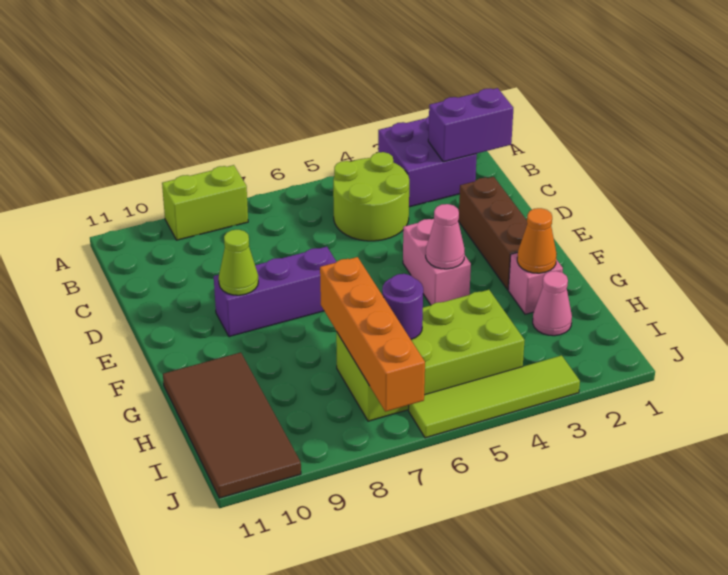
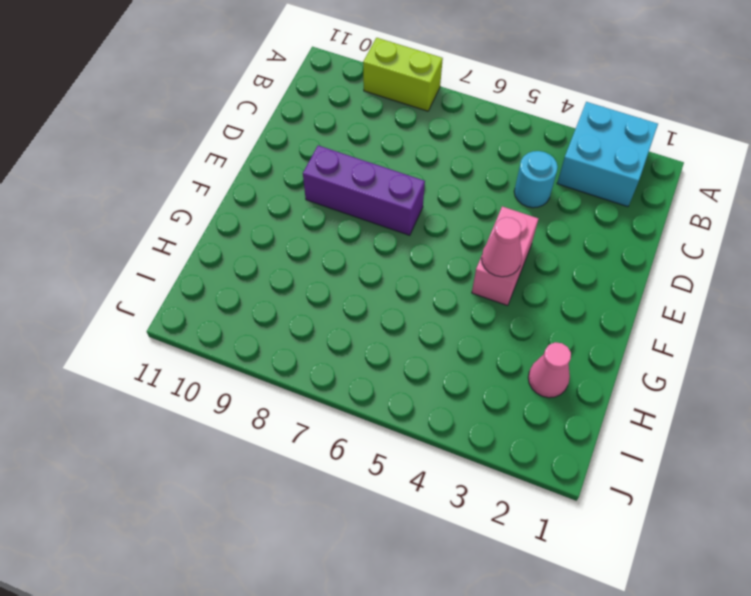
cyan brick A2:B3 level 1 -> purple brick A2:B3 level 1
cyan round brick C4 level 1 -> lime round brick B4:C5 level 1
none -> brown brick D2:F2 level 1
none -> pink brick G2 level 1
none -> brown tile G10:J11 level 1

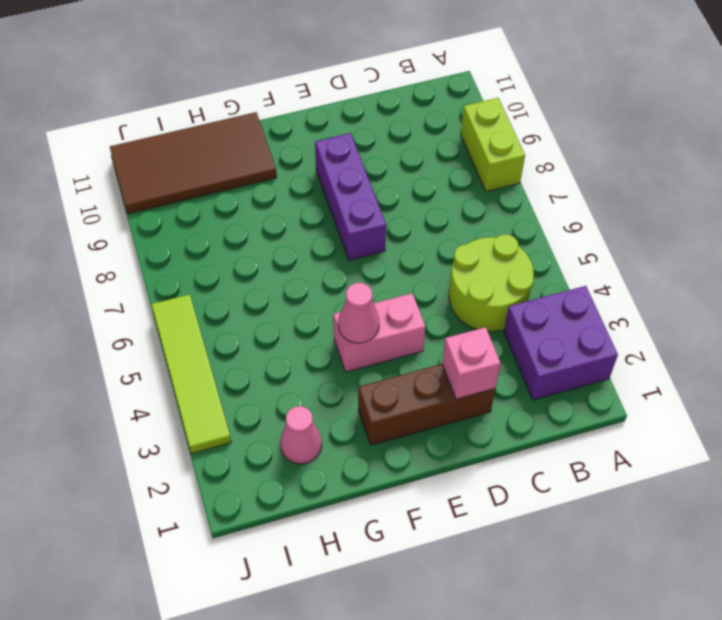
pink brick D2 level 2 -> pink brick G2 level 1
none -> lime brick H4:I7 level 1
none -> purple brick B1:B2 level 2
none -> lime cone E9 level 2

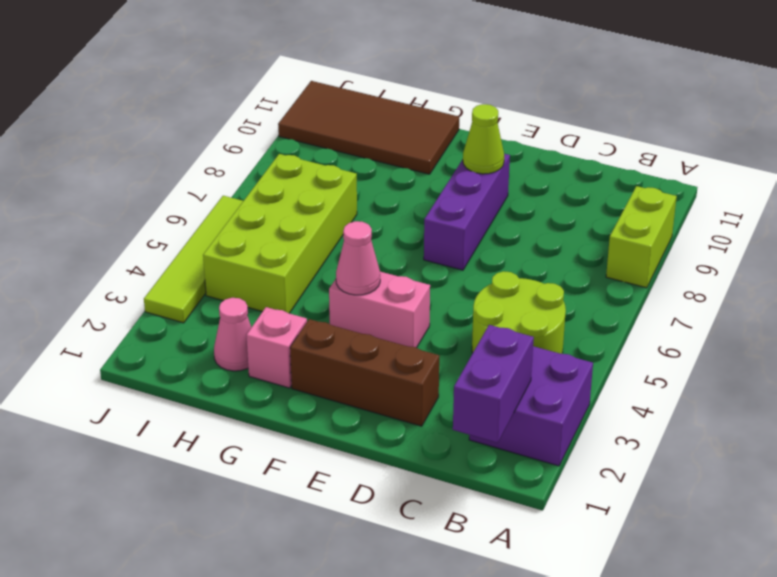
none -> orange cone G2 level 2
none -> orange brick G7:J7 level 2
none -> purple round brick H6 level 2

